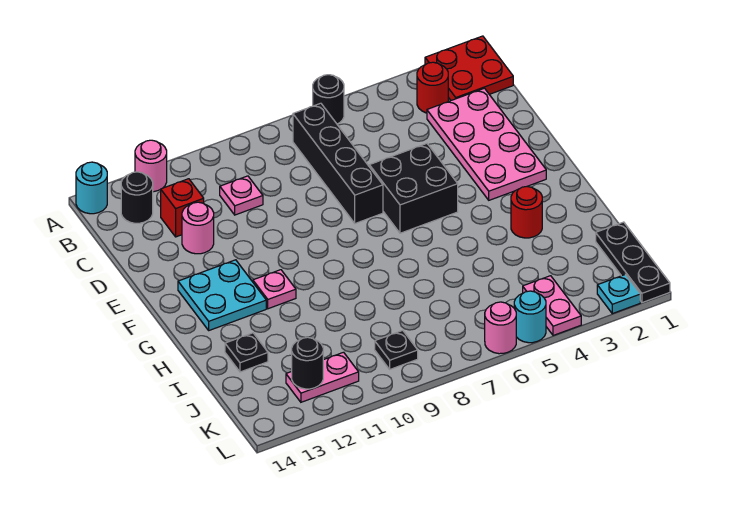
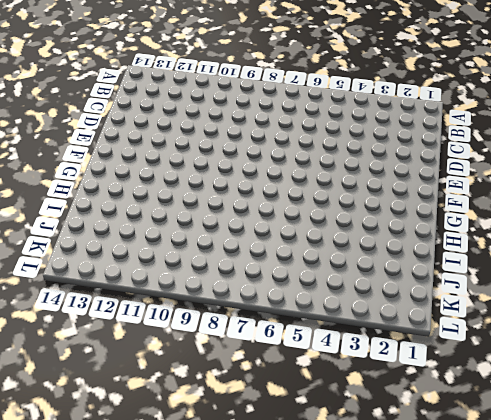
none -> red plate A1:B2 level 1
none -> black round brick A6 level 1
none -> pink round brick A12 level 1

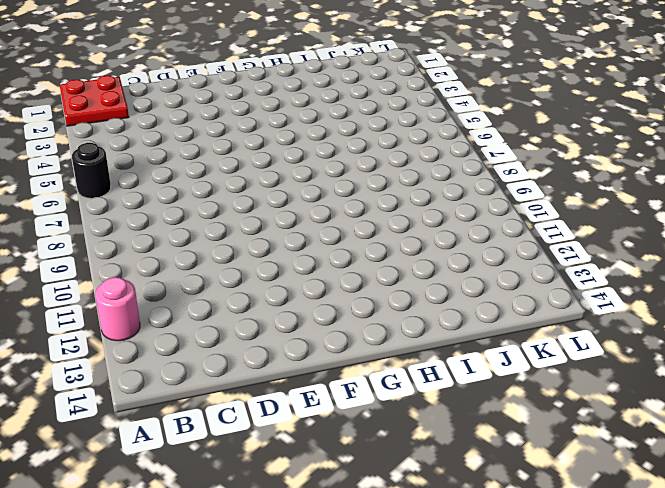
none -> cyan round brick A14 level 1
none -> red round brick B3 level 1
none -> black brick B7:E7 level 1

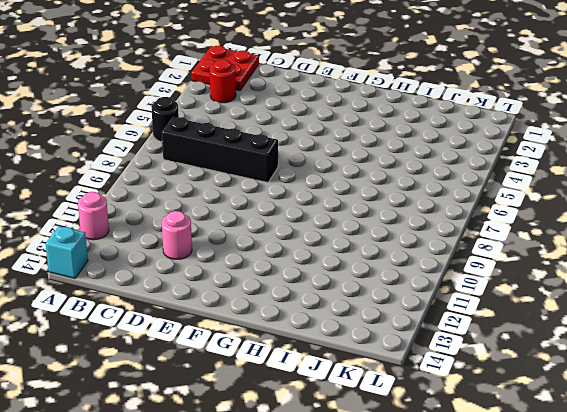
cyan brick A14 level 1 -> cyan round brick A14 level 1
none -> black round brick B13 level 1
none -> pink plate C2:F3 level 1
none -> pink plate C10 level 1

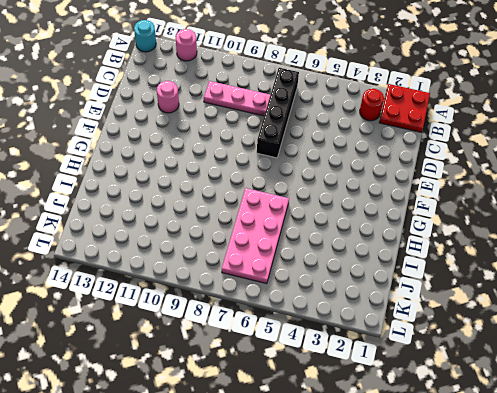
pink plate C8:C10 level 1 -> pink plate C10 level 1
pink plate H6:K7 level 1 -> pink plate C2:F3 level 1
none -> black round brick A6 level 1
none -> black round brick B13 level 1
none -> red brick C12 level 1

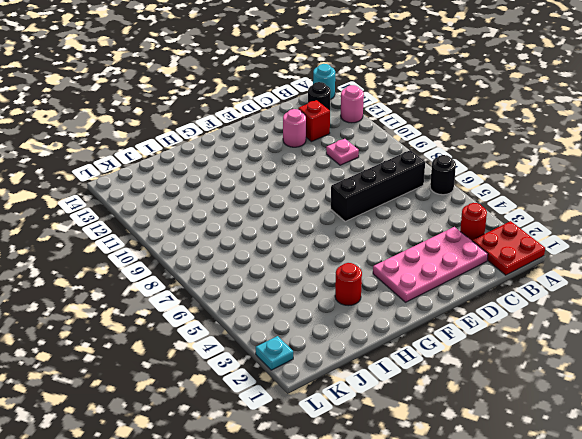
none -> black brick E5:F6 level 1
none -> cyan plate F12:G13 level 1
none -> pink plate G11 level 1

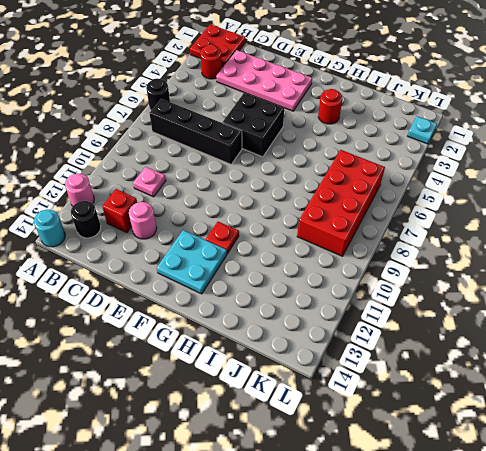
red plate G11 level 1 -> pink plate G11 level 1
red brick J6:K9 level 1 -> black plate K9 level 1
none -> black plate I13 level 1
none -> black plate J1:L1 level 1
none -> pink plate K4:L4 level 1

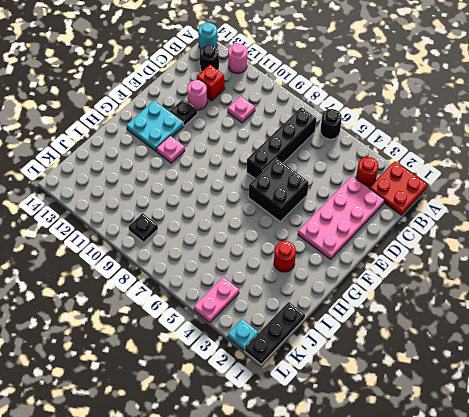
black plate E12 level 1 -> black plate I13 level 1
none -> pink plate K11:K12 level 1
none -> cyan round brick L5 level 1
none -> pink round brick L6 level 1

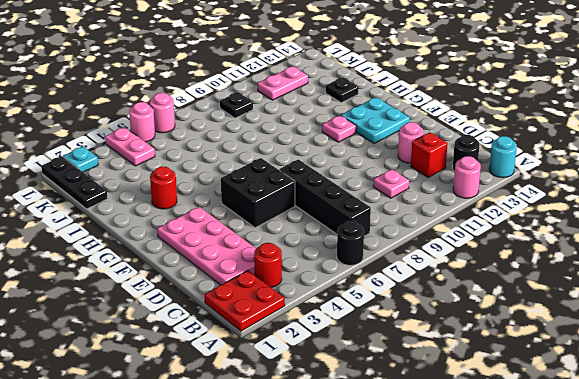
pink round brick L5 level 1 -> cyan round brick L5 level 1
none -> black round brick K12 level 2

